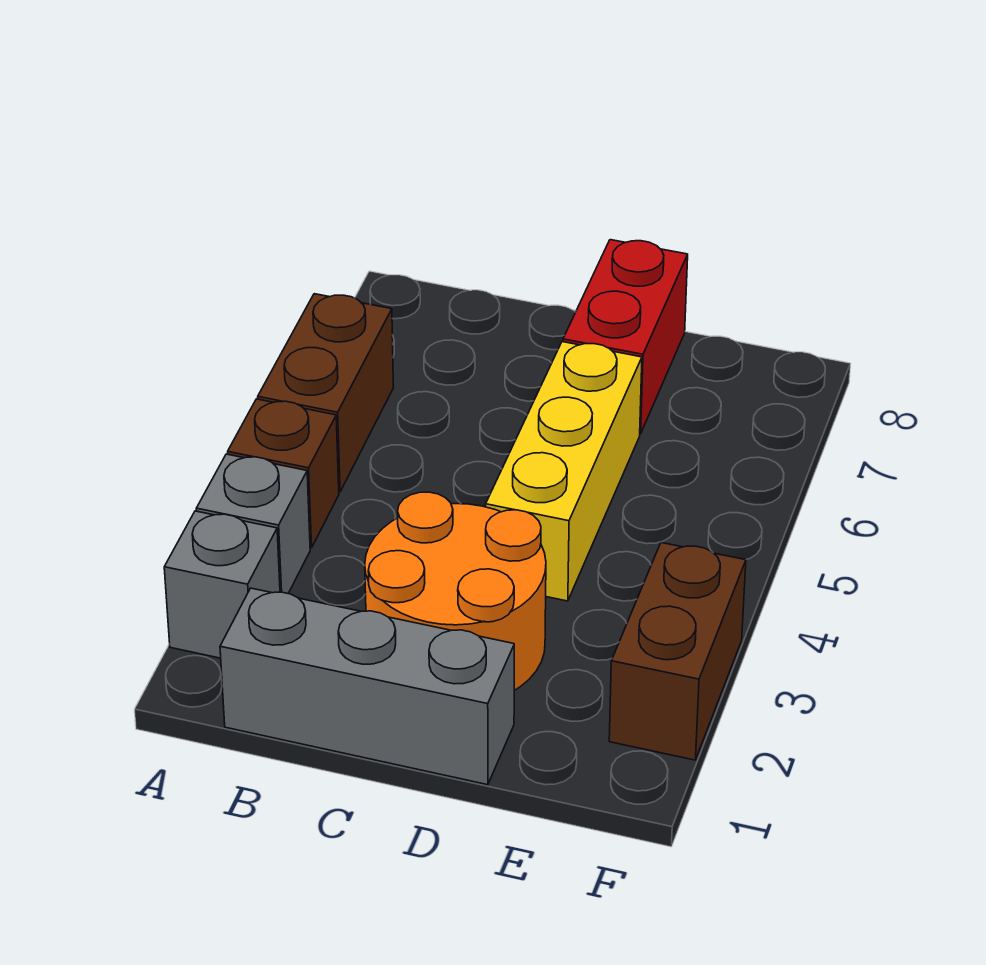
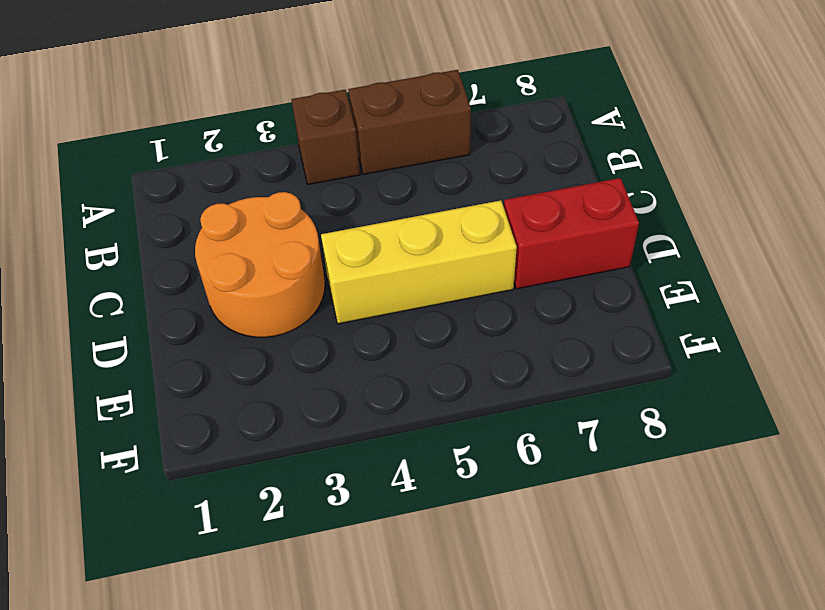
none -> grey brick A2 level 1
none -> grey brick A3 level 1

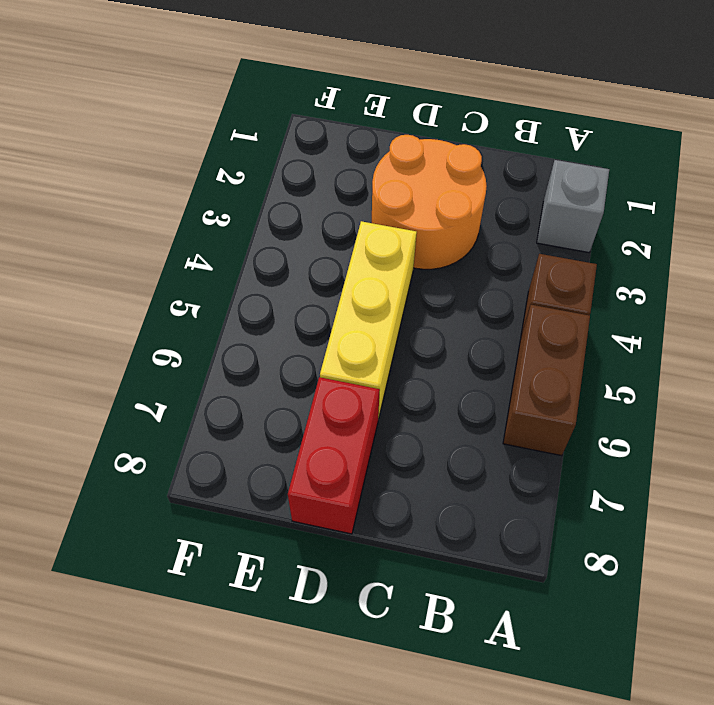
none -> grey brick A3 level 1
none -> grey brick B1:D1 level 1

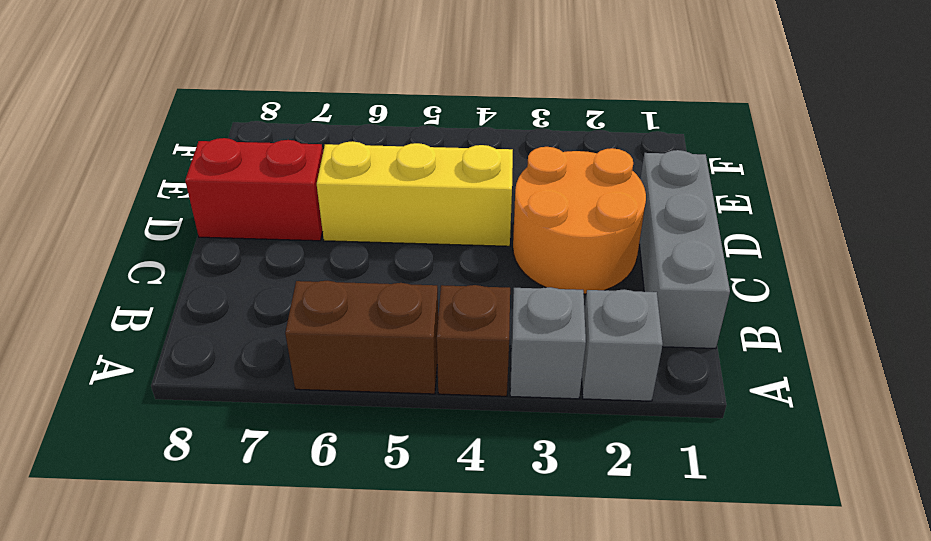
none -> brown brick F2:F3 level 1

